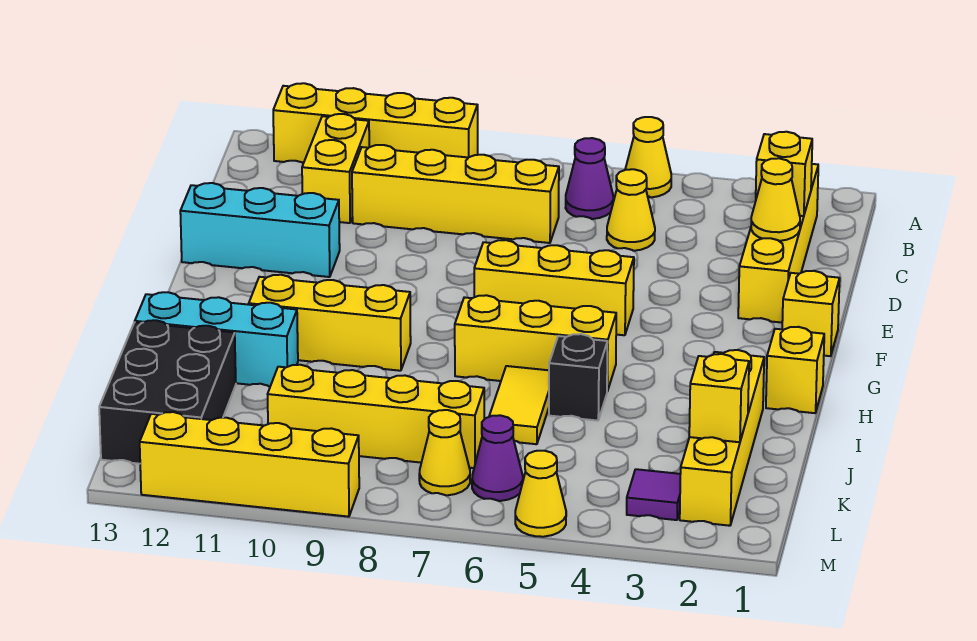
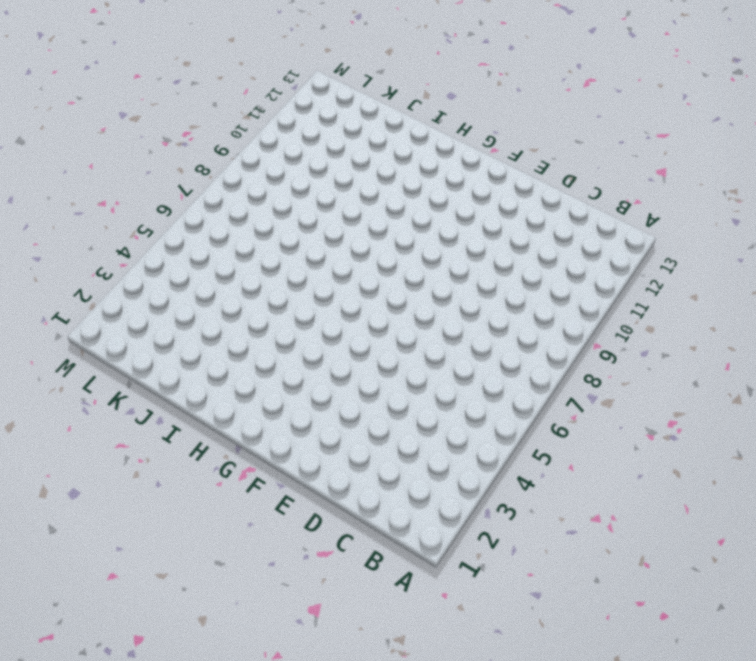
none -> yellow cone A5 level 1
none -> yellow brick A9:A12 level 1
none -> yellow brick B2:E2 level 1

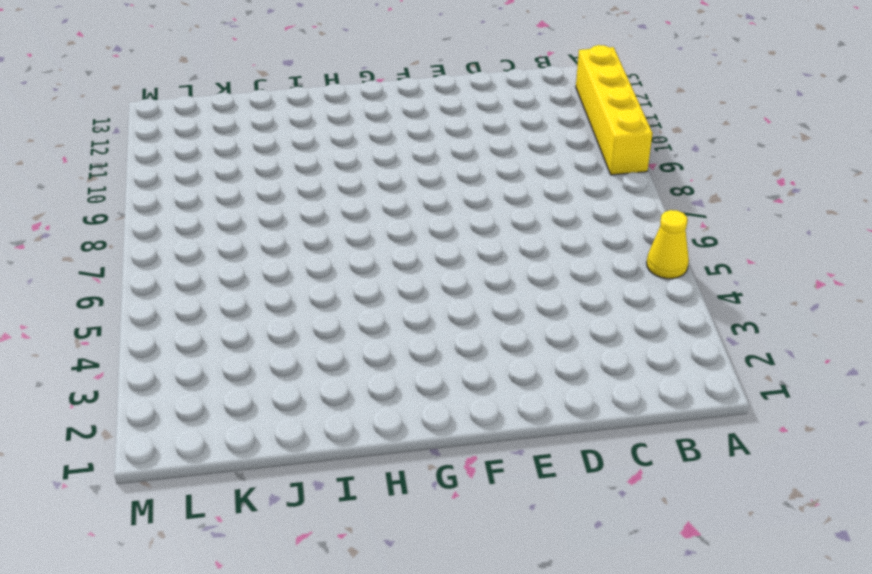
none -> yellow brick B2:E2 level 1
none -> purple cone B6 level 1
none -> yellow brick B11:C11 level 1

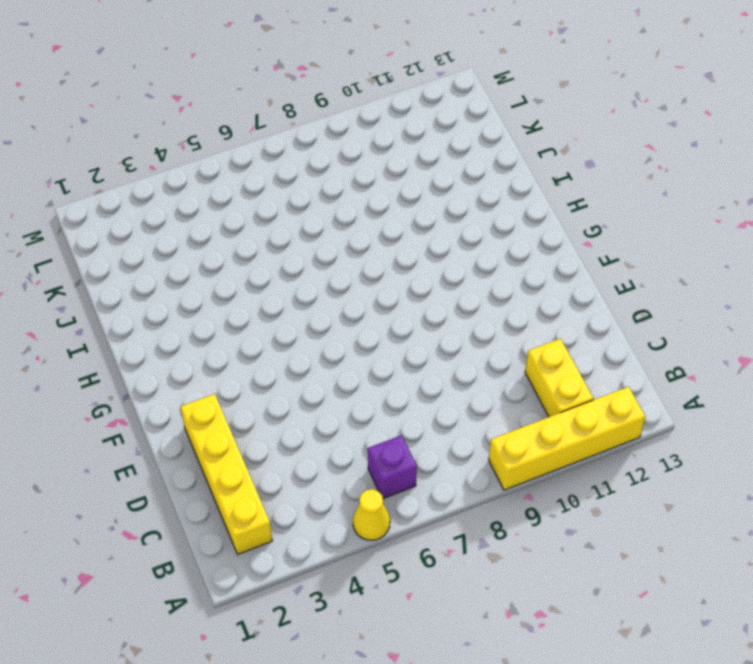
purple brick B6 level 1 -> purple cone B6 level 1
none -> yellow cone C5 level 1
none -> yellow brick C7:C10 level 1
none -> cyan brick E11:E13 level 1

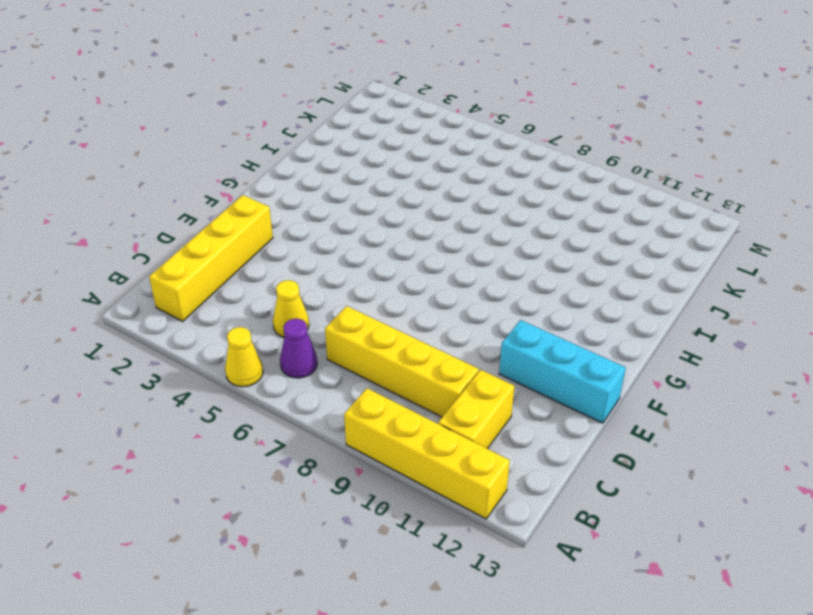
none -> yellow brick F1 level 1
none -> yellow brick F5:F7 level 1
none -> yellow brick H1 level 1

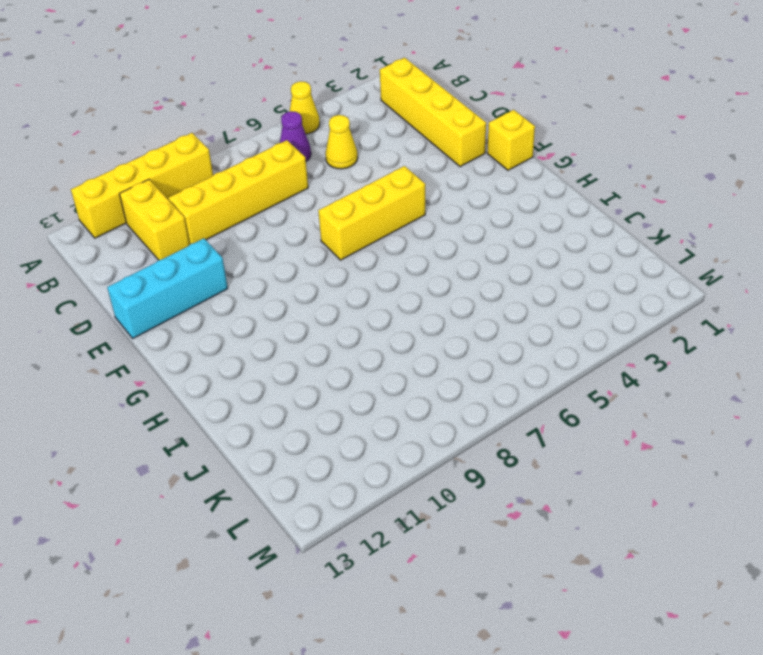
none -> yellow brick H1 level 1
none -> yellow brick H5:H7 level 1
none -> yellow brick H9:H11 level 1

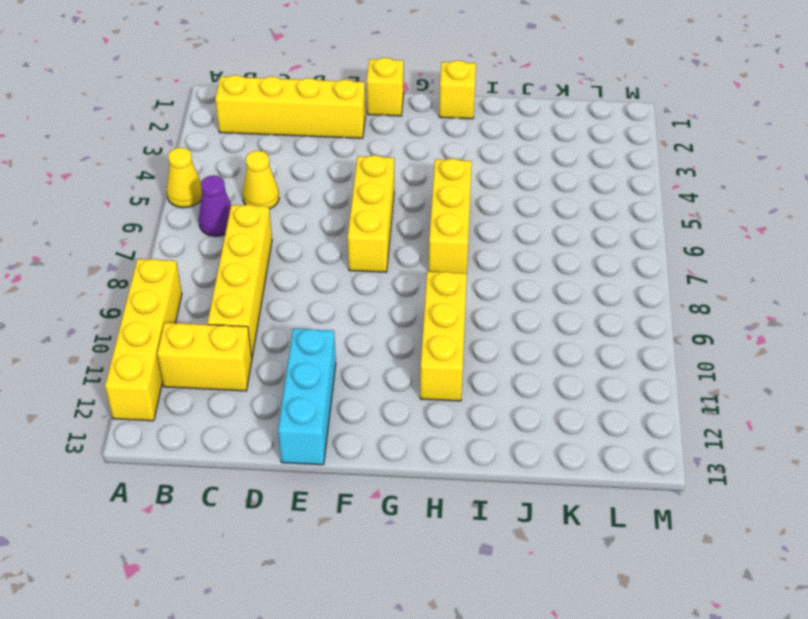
none -> yellow brick I2:L2 level 1
none -> black brick I5 level 1
none -> yellow tile I6:J6 level 1

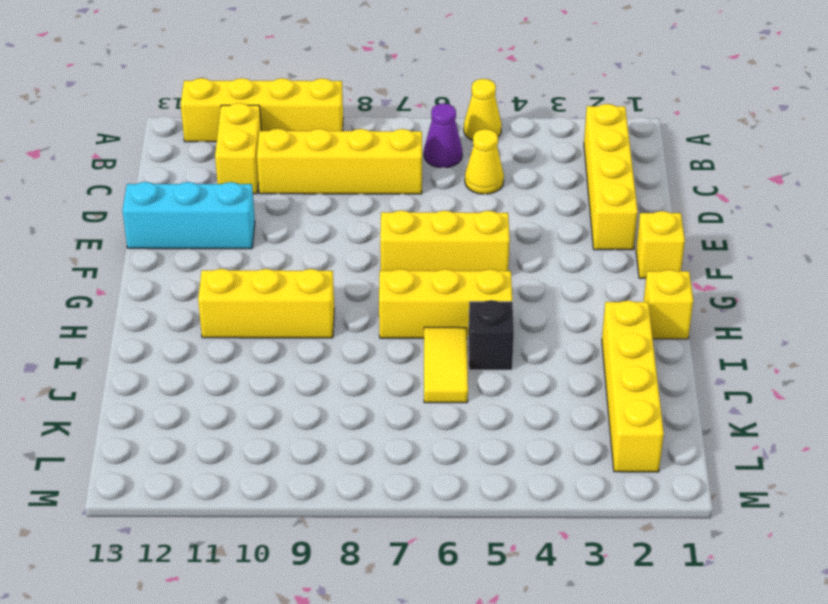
none -> cyan brick I11:I13 level 1
none -> black brick J12:L13 level 1
none -> yellow brick K7:K10 level 1

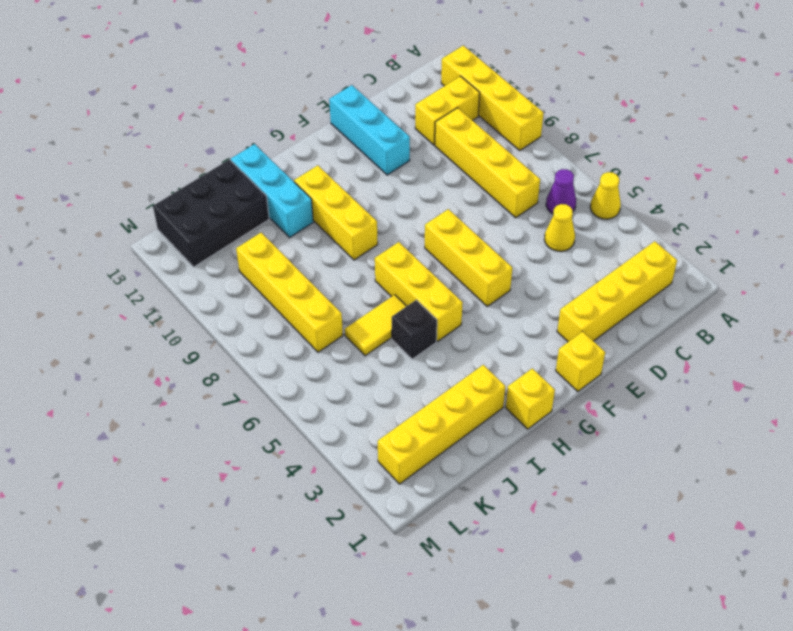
none -> purple tile L3 level 1
none -> purple cone L6 level 1
none -> yellow cone L7 level 1

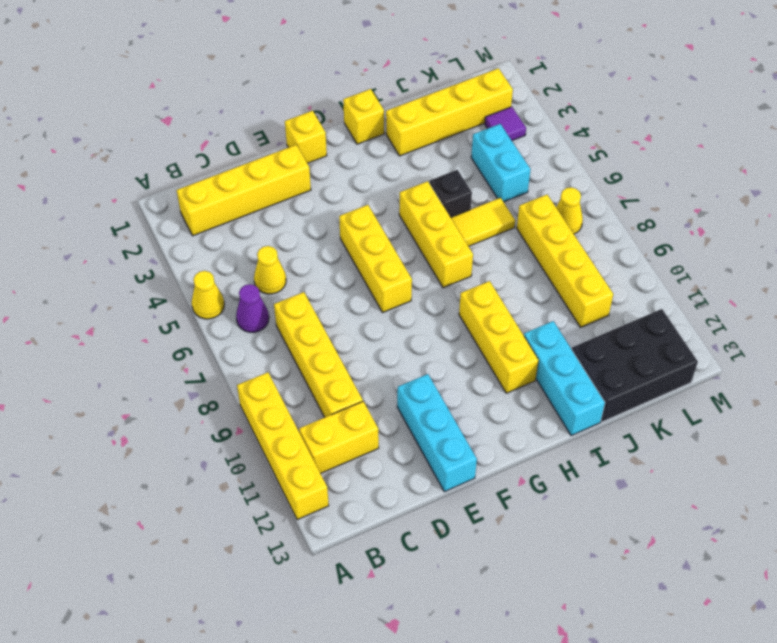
cyan brick K4:K5 level 1 -> none
none -> purple cone L6 level 1
none -> yellow cone M5 level 1
none -> yellow brick M9:M12 level 1

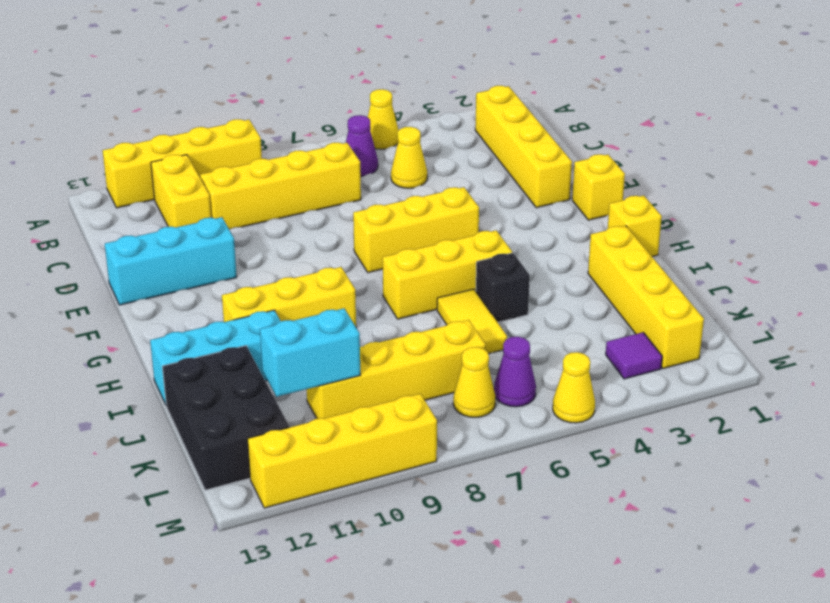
cyan brick K10:K11 level 2 -> none
none -> yellow brick C2 level 2
none -> yellow cone D2 level 2
none -> yellow brick K2 level 2

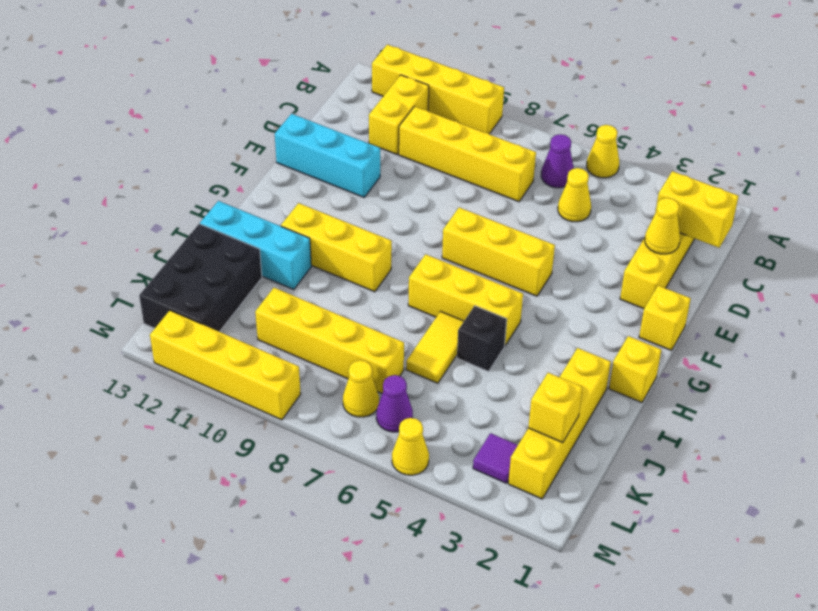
yellow brick C1:C2 level 2 -> yellow brick C2 level 2

